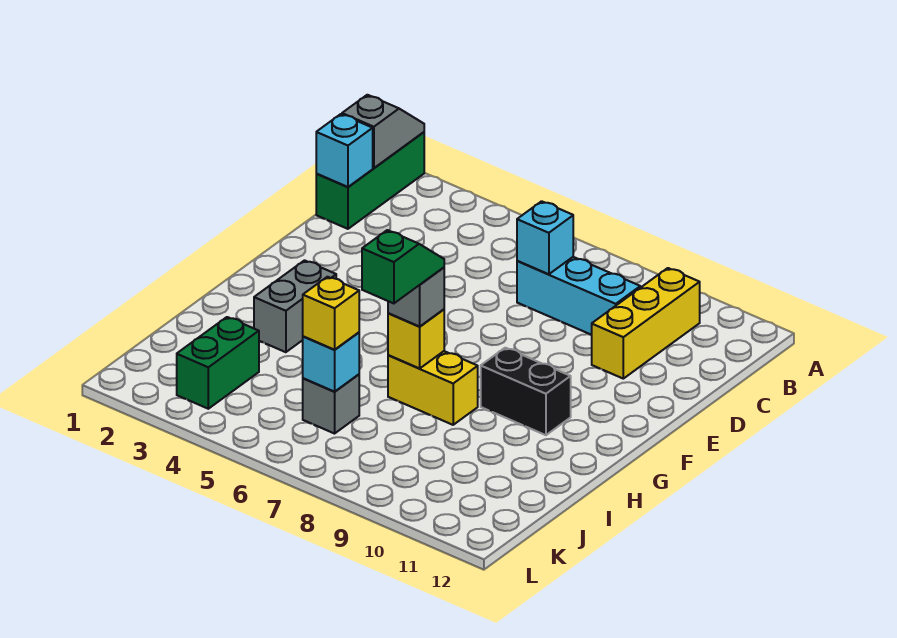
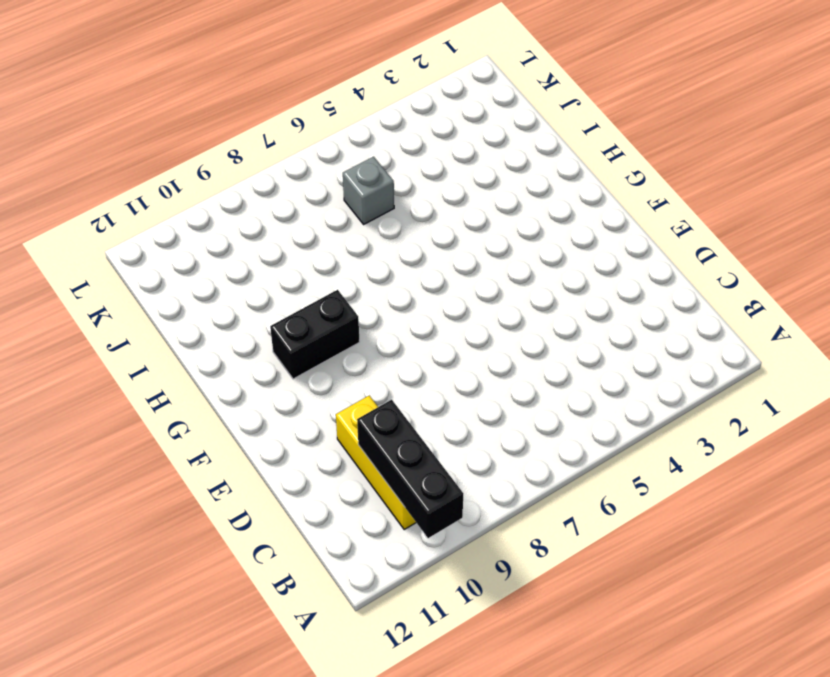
black brick A10:C10 level 2 -> none
none -> green brick A1:C1 level 1
none -> cyan brick C7:C9 level 1
none -> grey brick G3:H3 level 1

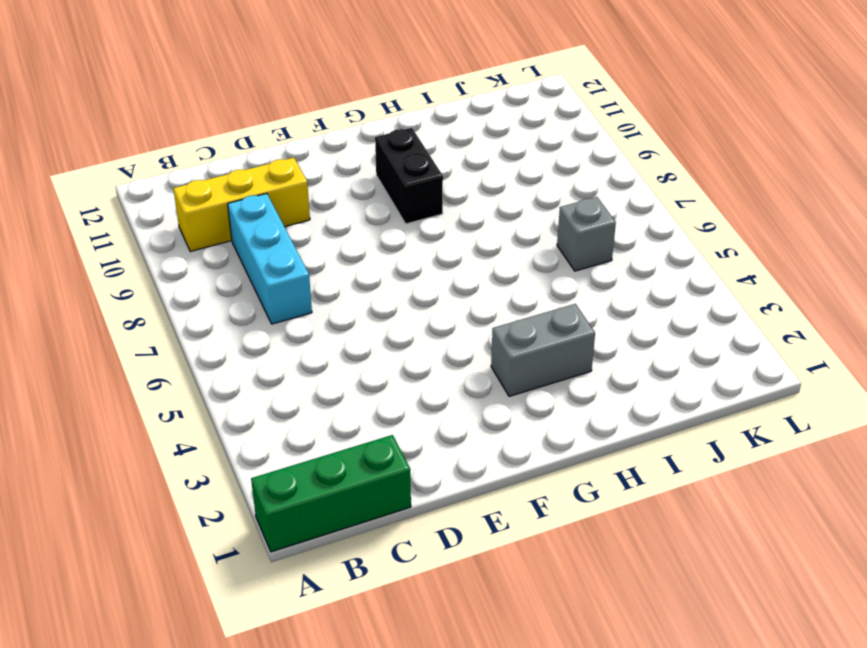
none -> yellow brick H7:H8 level 1
none -> green brick J3:K3 level 1
none -> grey slope A1:B1 level 2 top B

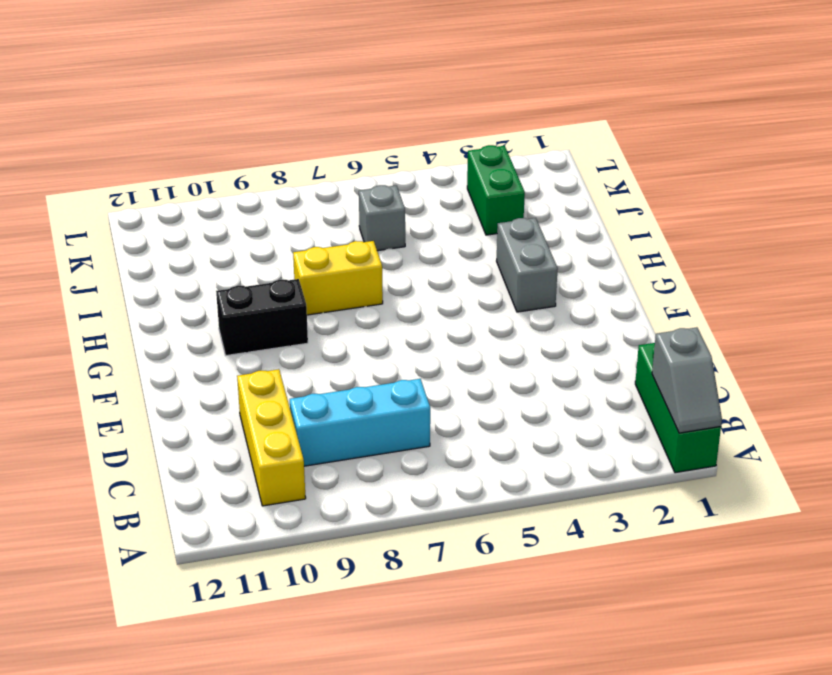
none -> cyan brick C1 level 2
none -> cyan brick C7 level 2
none -> yellow brick H7 level 2

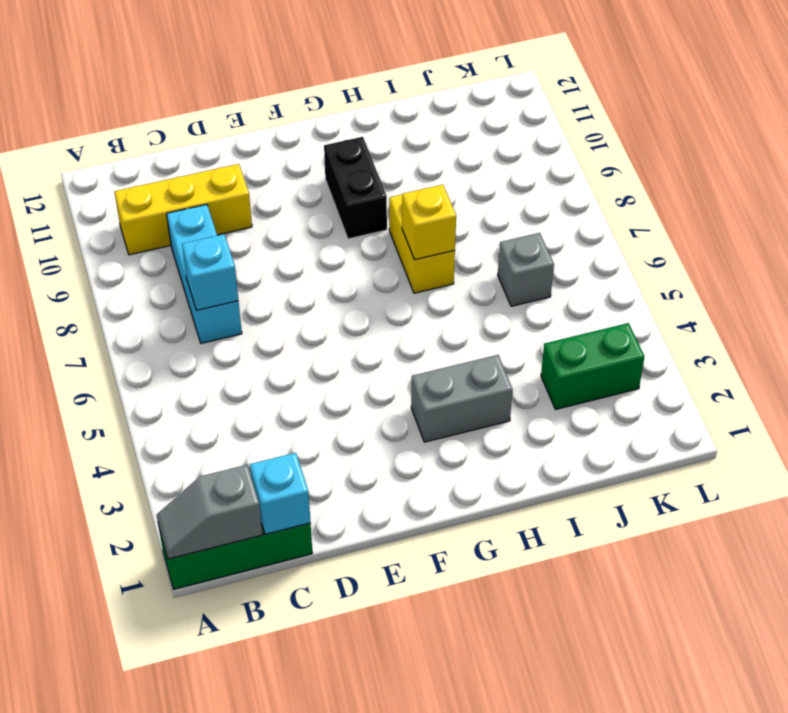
none -> cyan brick J6 level 2
none -> grey brick H7 level 3
none -> yellow brick J6 level 3

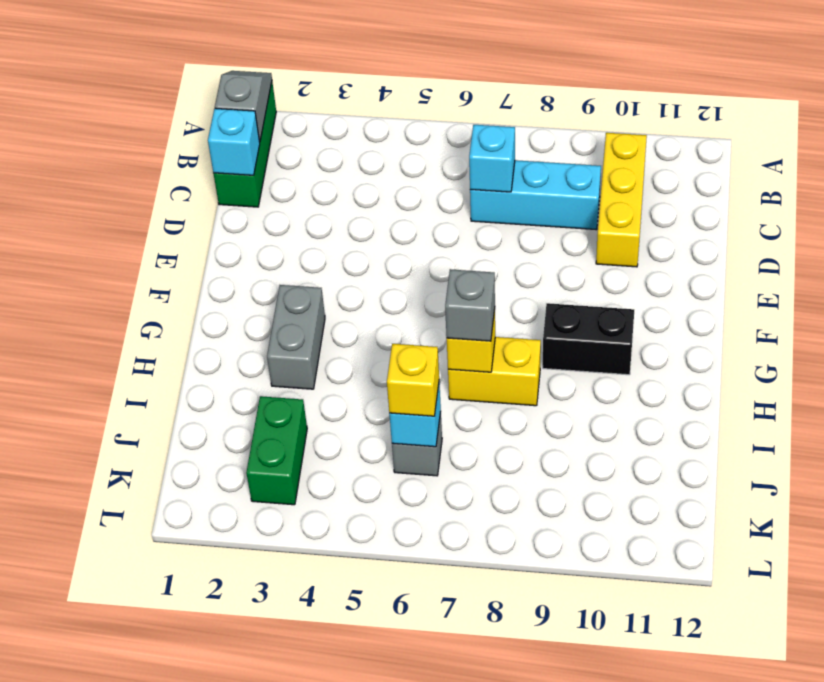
none -> green slope H7:I7 level 4 top I

